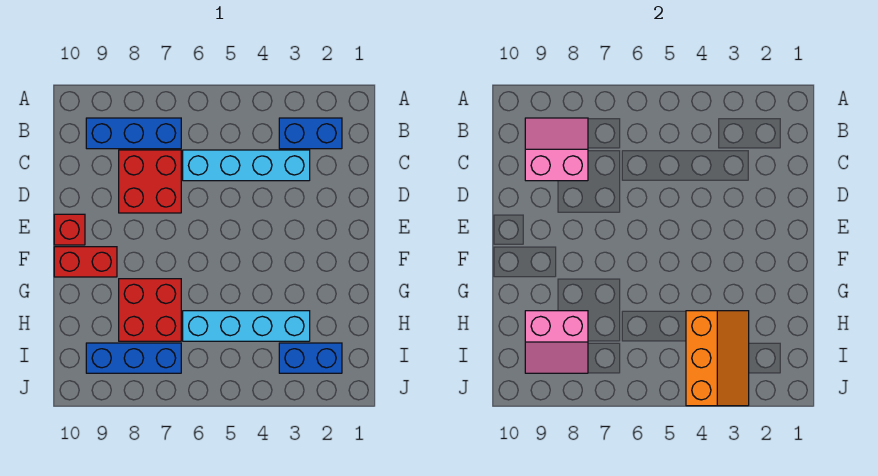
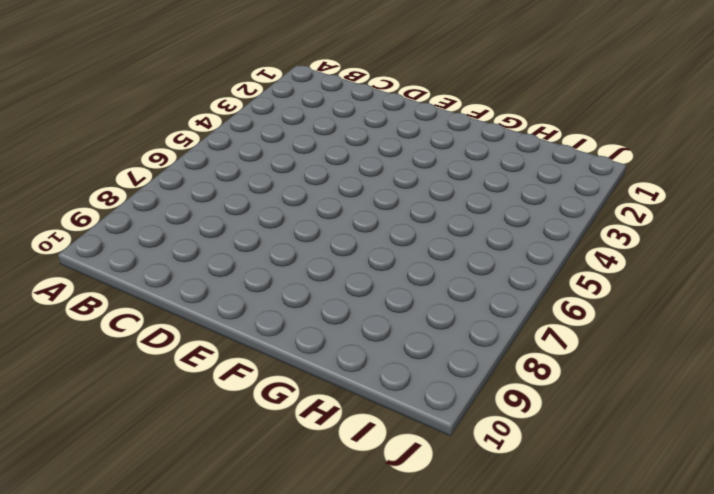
none -> blue brick B2:B3 level 1
none -> blue brick B7:B9 level 1
none -> cyan brick C3:C6 level 1

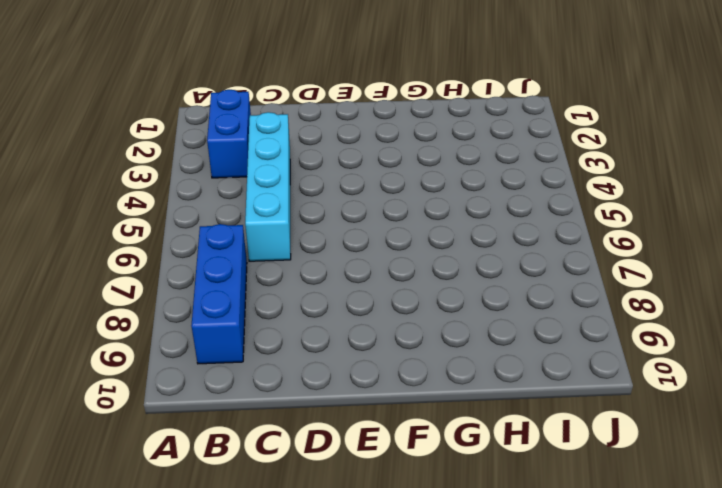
none -> red brick C7:D8 level 1
none -> red brick E10 level 1
none -> red brick F9:F10 level 1

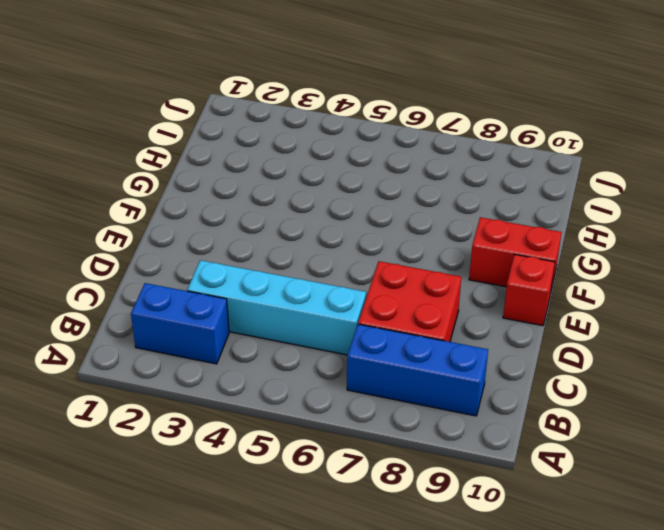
none -> red brick G7:H8 level 1
none -> cyan brick H3:H6 level 1
none -> blue brick I2:I3 level 1

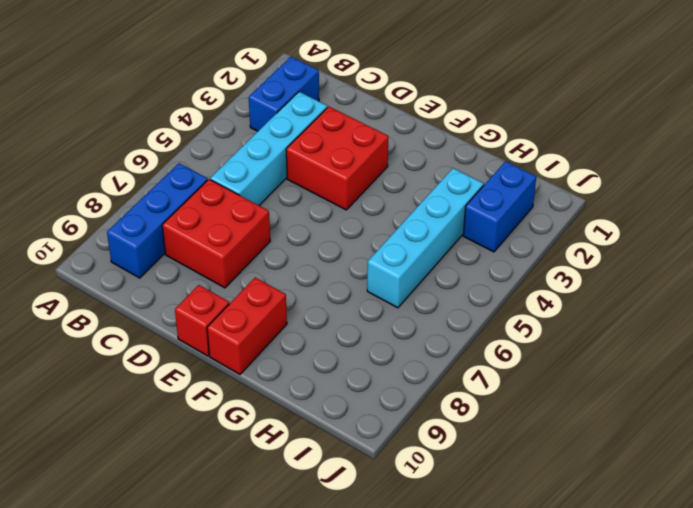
red brick D3:E4 level 1 -> red brick G7:H8 level 1
none -> blue brick I7:I9 level 1
none -> pink slope B8:C9 level 2 top C
none -> orange slope H3:J4 level 2 top 4

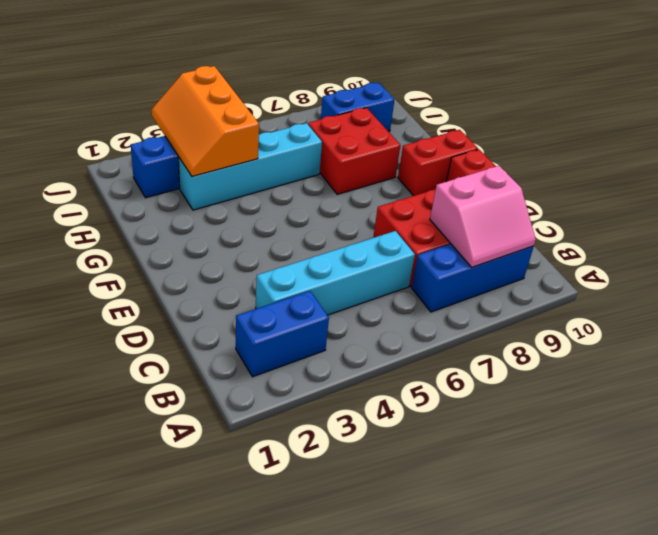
blue brick I8:I9 level 1 -> blue brick I7:I9 level 1
none -> pink slope H8:I9 level 2 top H

